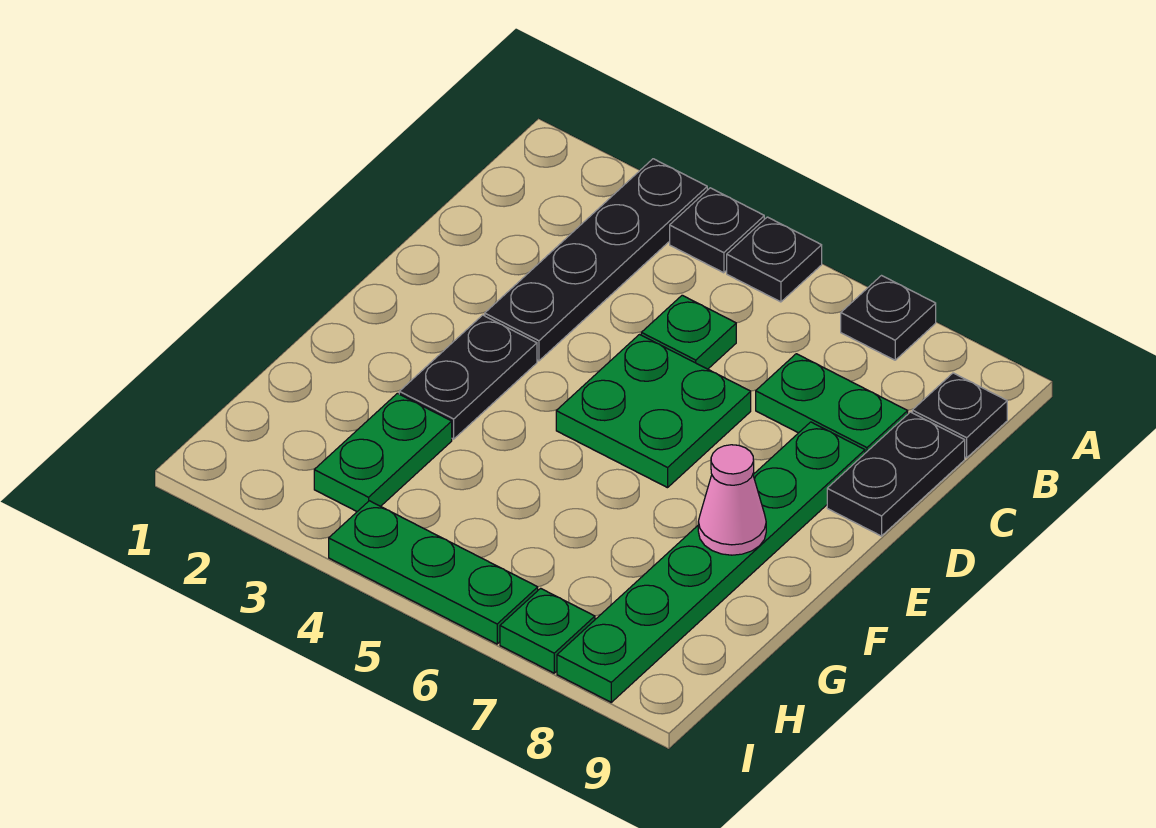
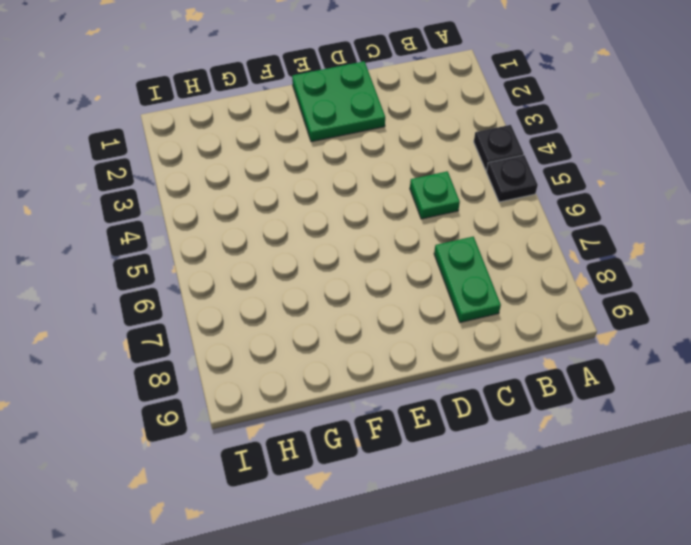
green plate D1:E2 level 1 -> green plate D5:E6 level 1
none -> black plate A3:D3 level 1
none -> black plate A7 level 1
none -> black plate B9 level 1

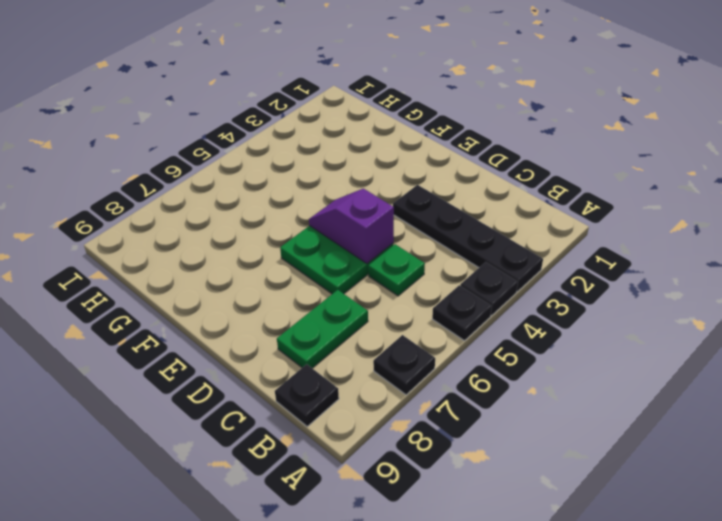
purple slope D5:E5 level 2 top D -> none
none -> black plate C9:D9 level 1
none -> green plate D8:I8 level 1
none -> black plate E3:F3 level 1

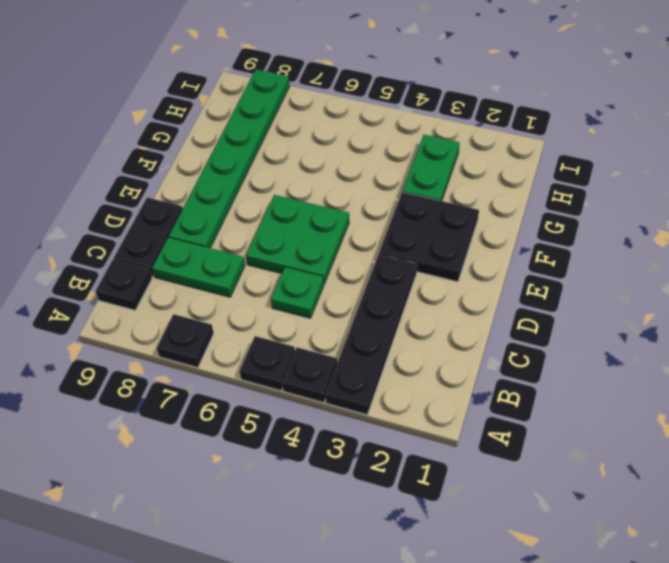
black plate E2:F3 level 1 -> black plate E3:F3 level 1
none -> green plate I4:I6 level 1
none -> green plate I7 level 1
none -> pink cone F8 level 2

